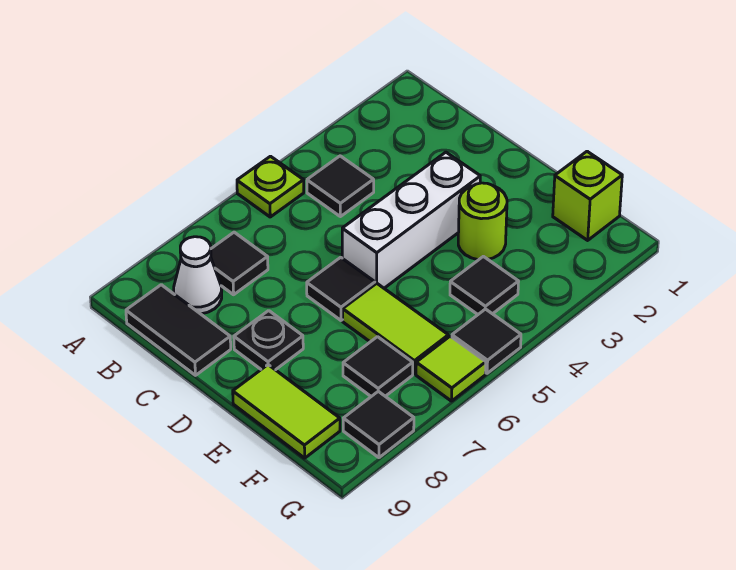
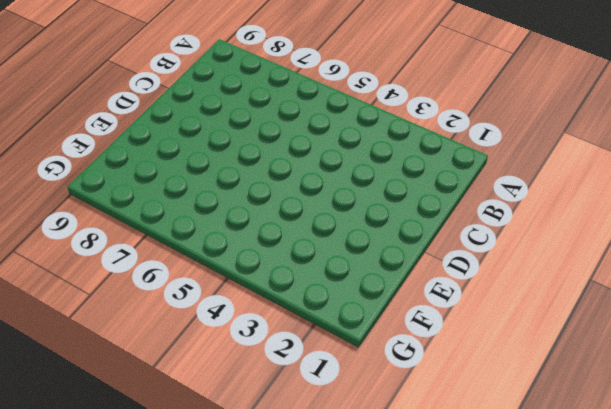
none -> lime plate A5 level 1
none -> black tile B4 level 1
none -> black tile B7 level 1

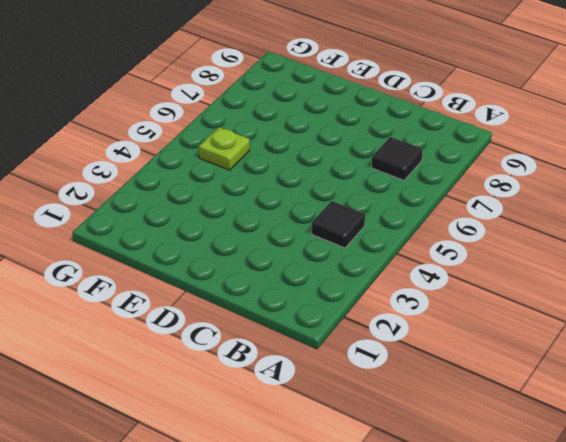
lime plate F5 level 1 -> lime plate A5 level 1
none -> white cone B8 level 1
none -> black tile B9:C9 level 1
none -> white brick D3:D5 level 1

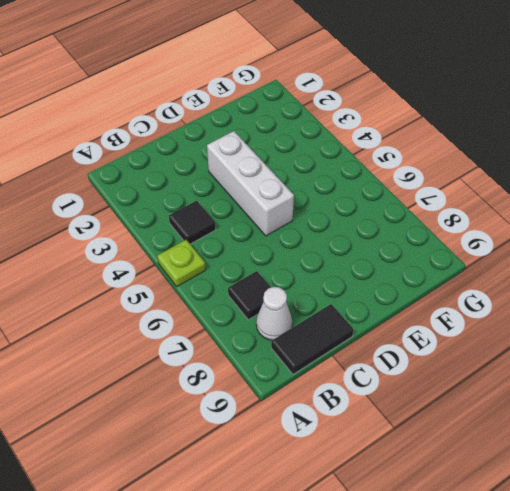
none -> black tile D6 level 1
none -> black plate D8 level 1
none -> lime round brick E3 level 1

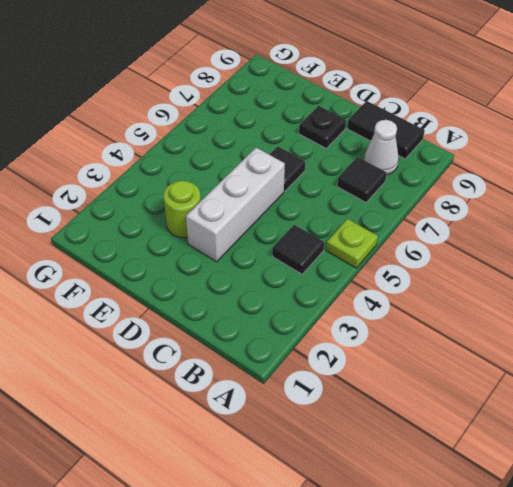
none -> lime tile E6:F6 level 1
none -> lime tile E9:F9 level 1
none -> lime brick F1 level 1

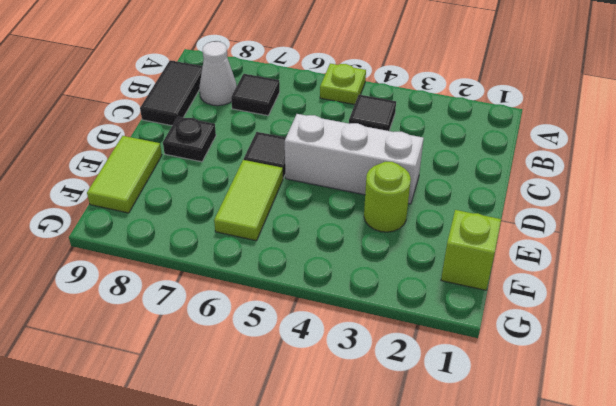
none -> black tile F4 level 1
none -> black tile F7 level 1
none -> black tile G5 level 1

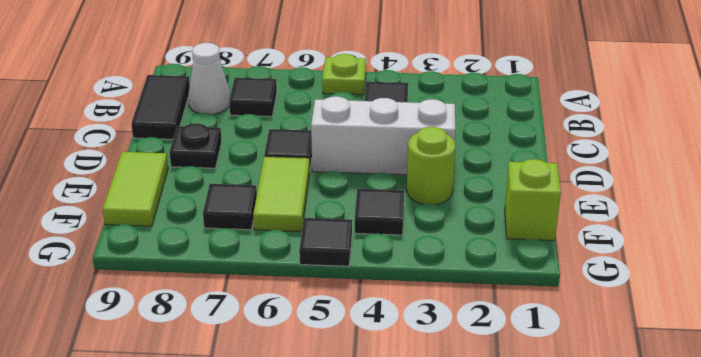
none -> lime tile G6 level 1
none -> black tile G8 level 1

